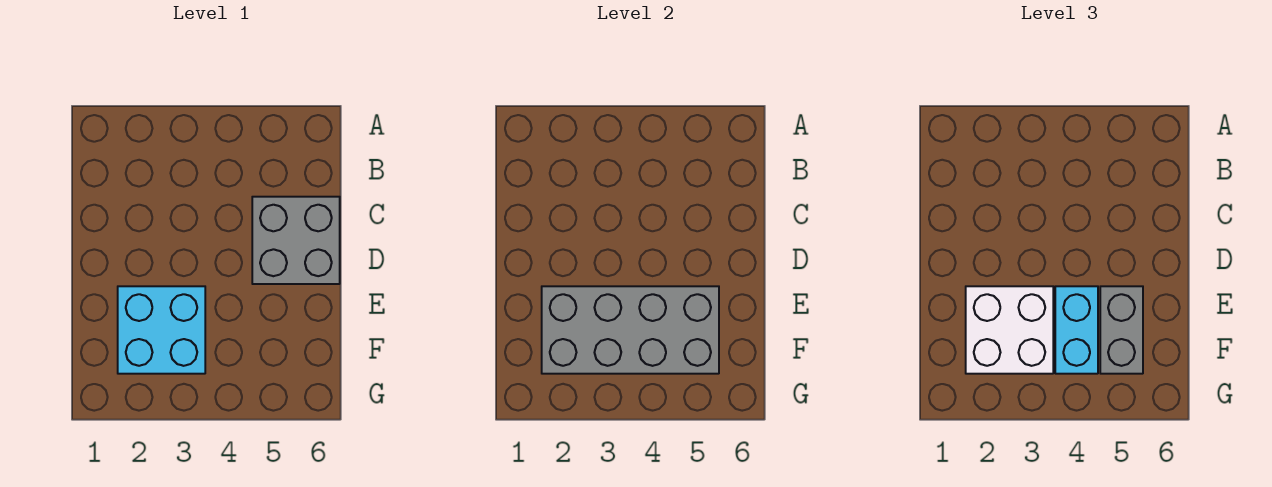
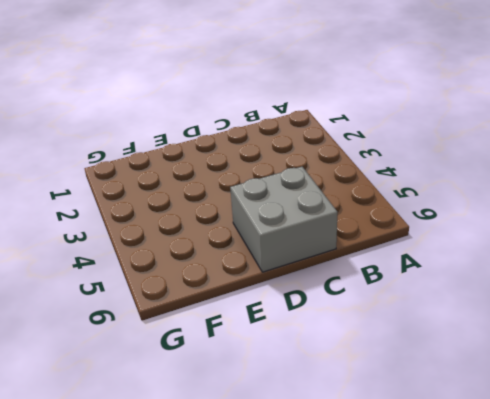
none -> cyan brick E2:F3 level 1
none -> grey brick E2:F5 level 2

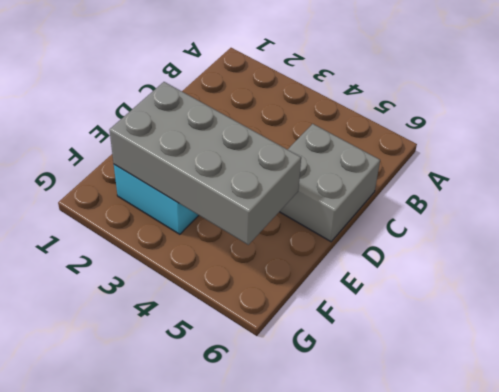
none -> white brick E2:F3 level 3
none -> cyan brick E4:F4 level 3

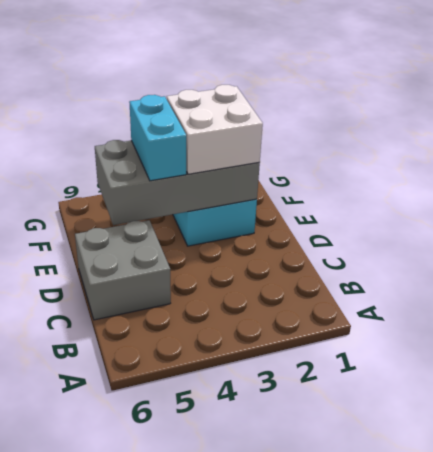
none -> grey brick E5:F5 level 3

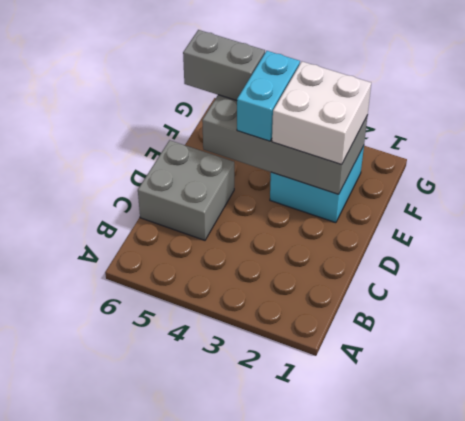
grey brick F5:F6 level 3 -> grey brick E5:F5 level 3

